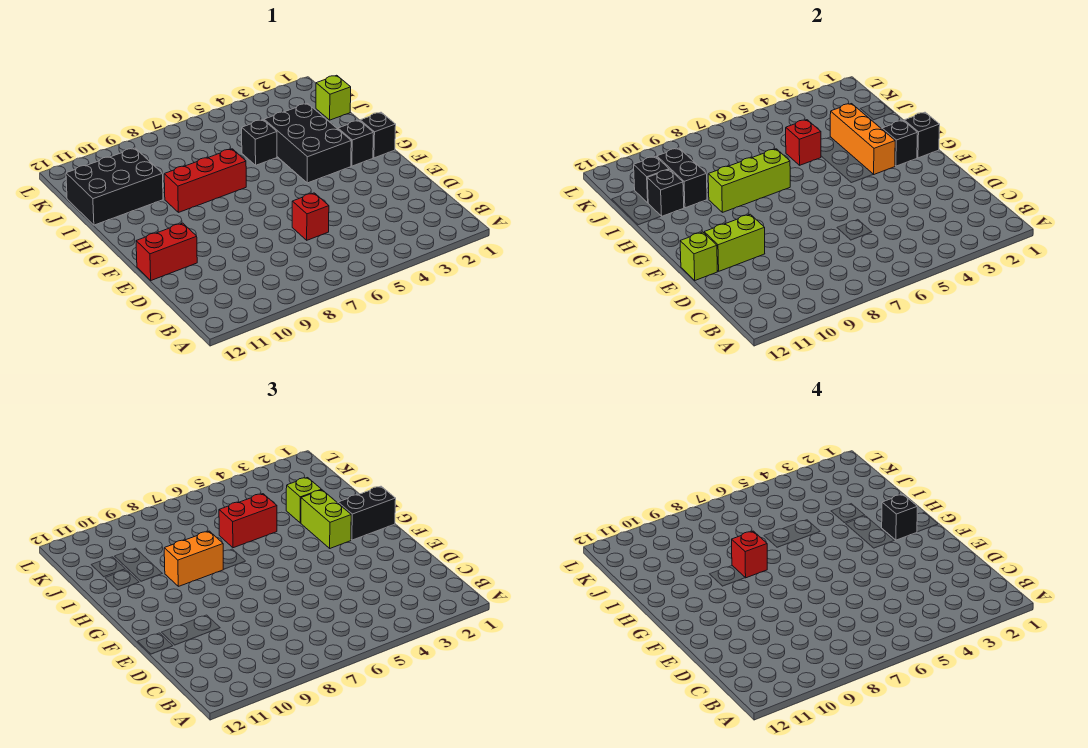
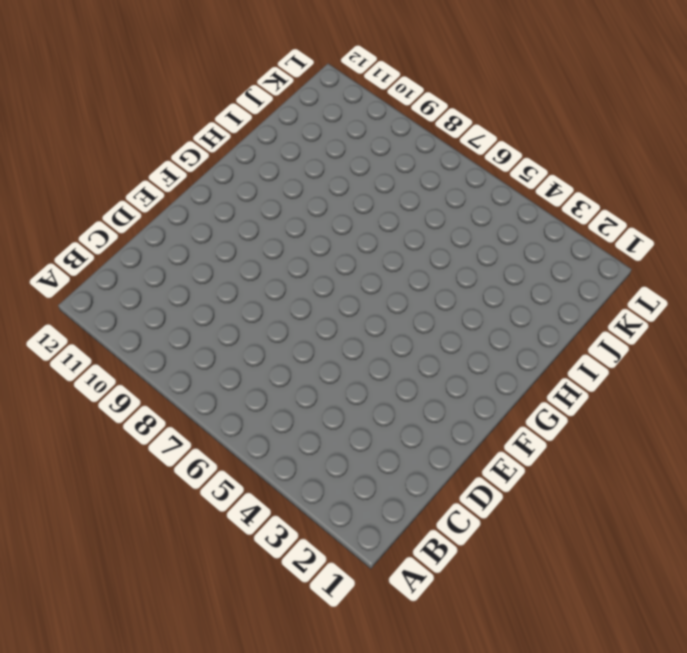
none -> red brick D6 level 1
none -> red brick E11:E12 level 1
none -> black brick G1 level 1

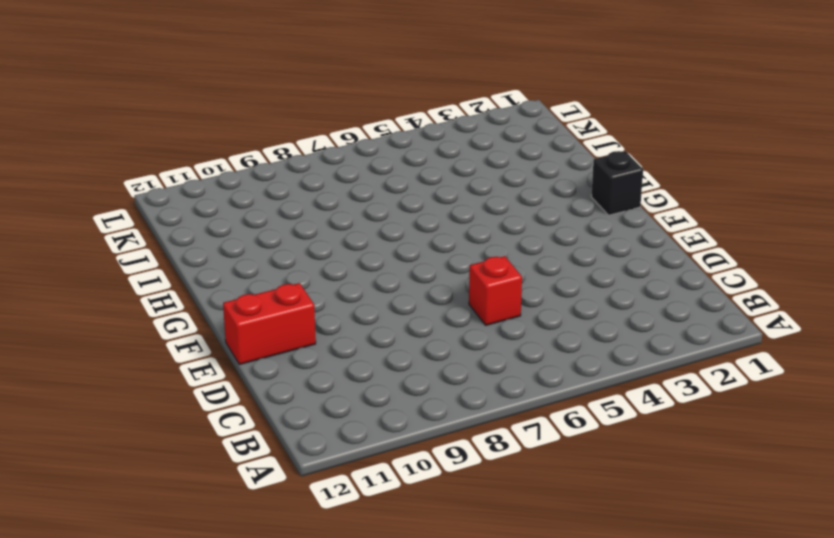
none -> black brick G2 level 1
none -> black brick G3:I4 level 1
none -> red brick H7:H9 level 1

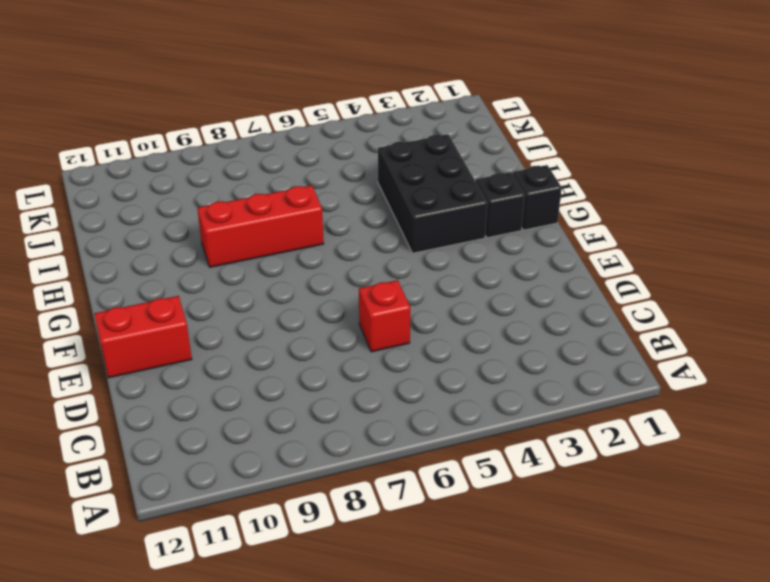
none -> black brick I5 level 1
none -> black brick I10:J12 level 1
none -> lime brick J1 level 1

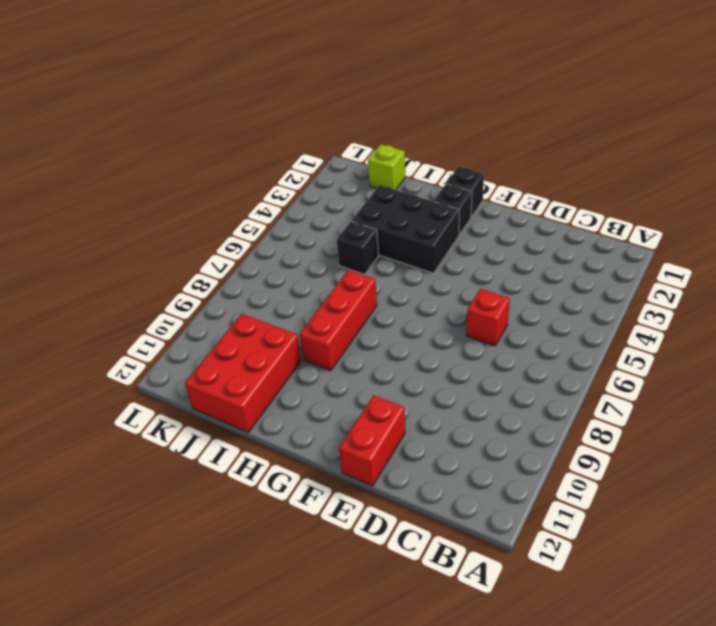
red brick I10:J12 level 1 -> black brick I10:J12 level 1
none -> lime brick E10:E11 level 2
none -> lime brick E12 level 2
none -> black brick G1 level 2

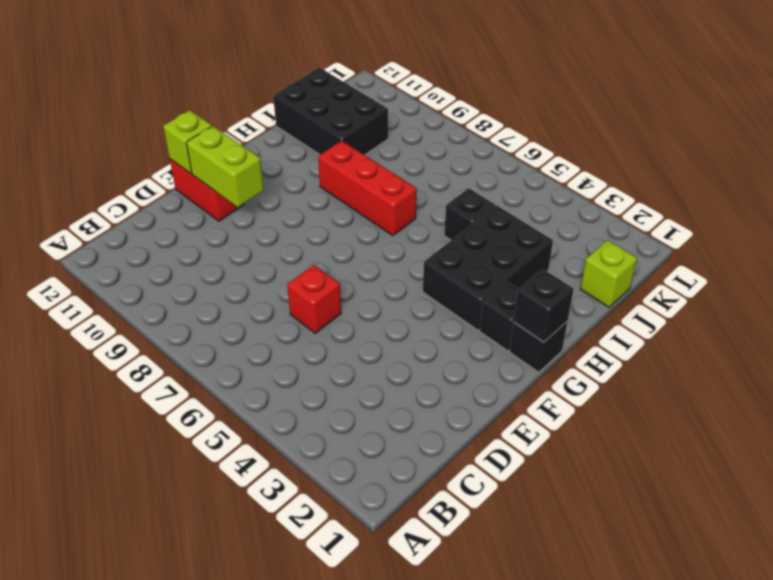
none -> black brick G2 level 2
none -> orange brick G3:I3 level 2
none -> lime brick H7:H9 level 2

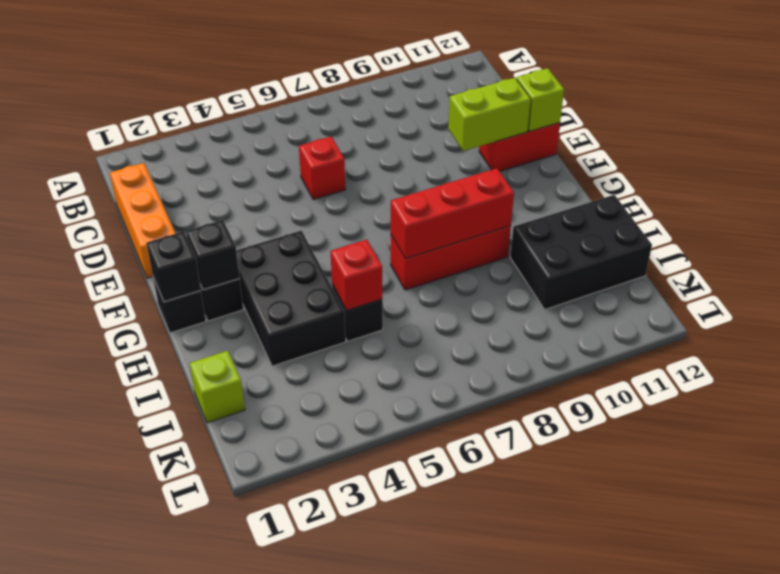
orange brick C1:E1 level 1 -> orange brick G3:I3 level 2
red brick H7:H9 level 2 -> lime brick H7:H9 level 2
none -> black brick I10:J10 level 2
none -> black brick I11 level 2
none -> black brick J11 level 2

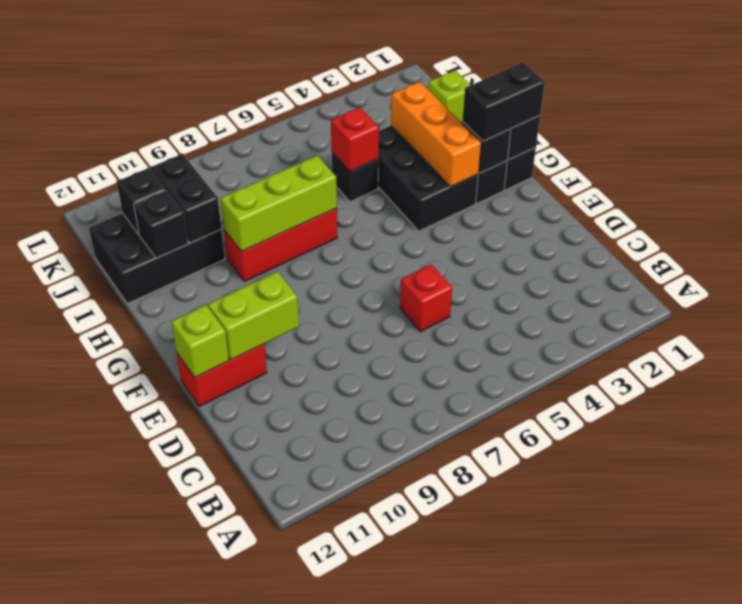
none -> lime brick G3:H3 level 3
none -> orange brick H8:H9 level 3
none -> lime brick I3 level 3

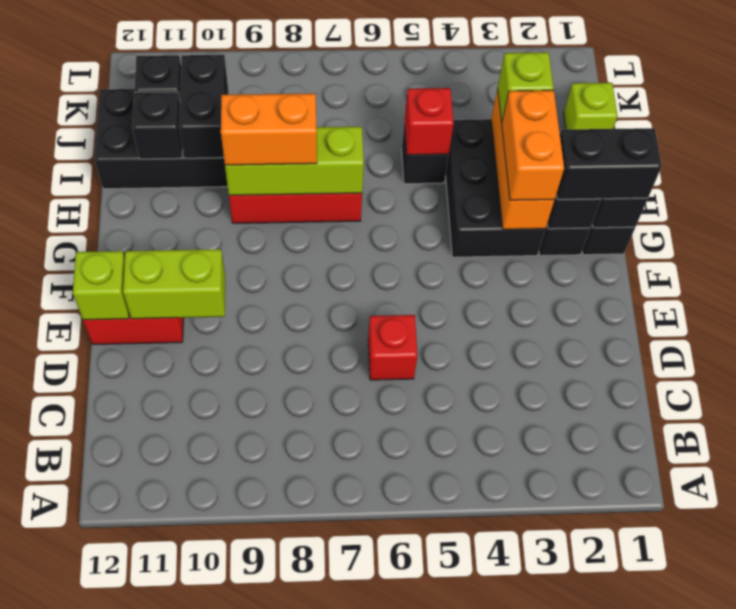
orange brick G3:H3 level 3 -> lime brick G3:H3 level 3
none -> red brick I5:I6 level 3
none -> black brick G2 level 4
none -> red brick H8 level 4

